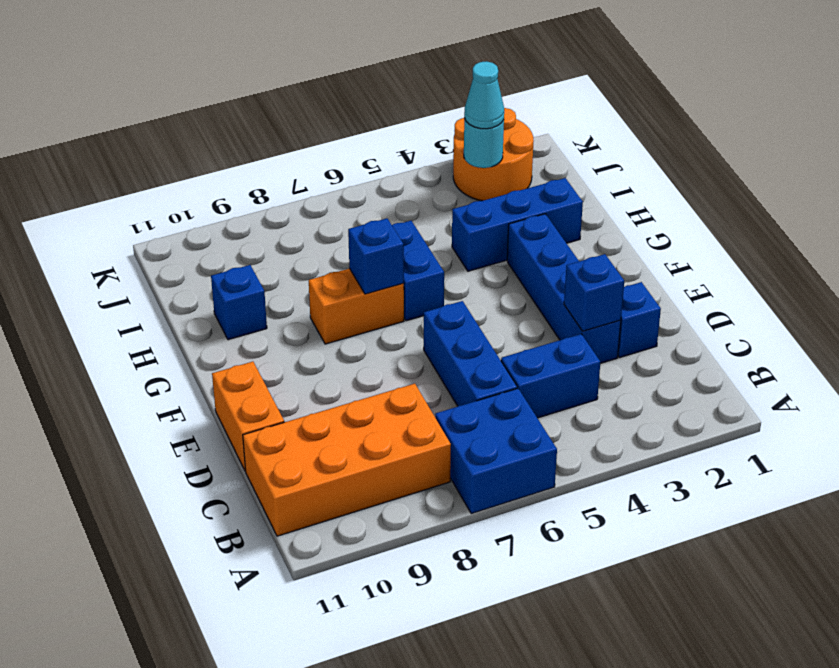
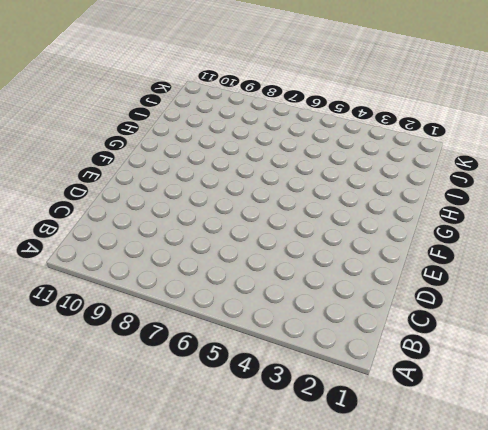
none -> blue brick A6:B7 level 1
none -> orange brick B8:C11 level 1
none -> blue brick C4:C5 level 1

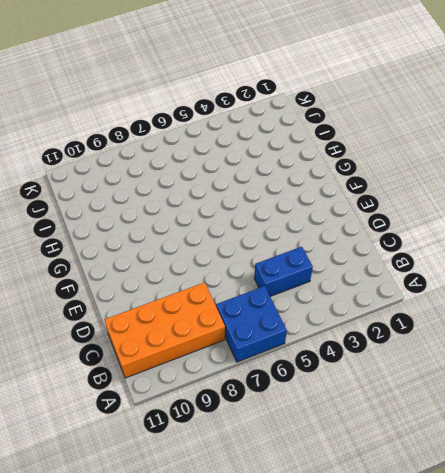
none -> blue brick C6:E6 level 1
none -> blue brick D2 level 1
none -> blue brick D3:G3 level 1

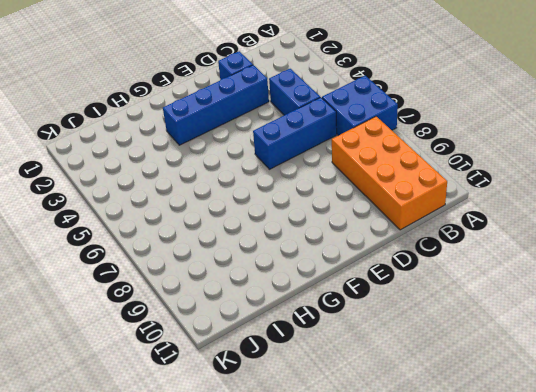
none -> orange brick D11:E11 level 1
none -> blue brick G6:H6 level 1
none -> orange brick G7:G8 level 1

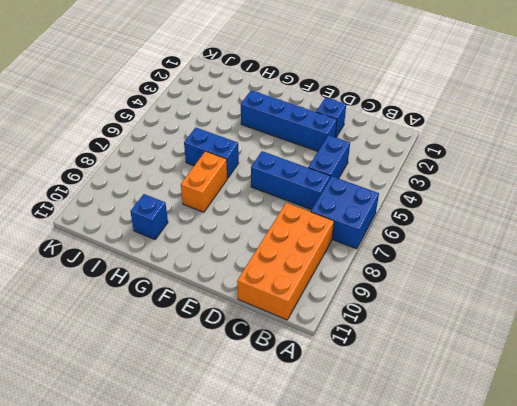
none -> orange brick D11:E11 level 1
none -> blue brick H2:H4 level 1
none -> orange round brick J2:K3 level 1

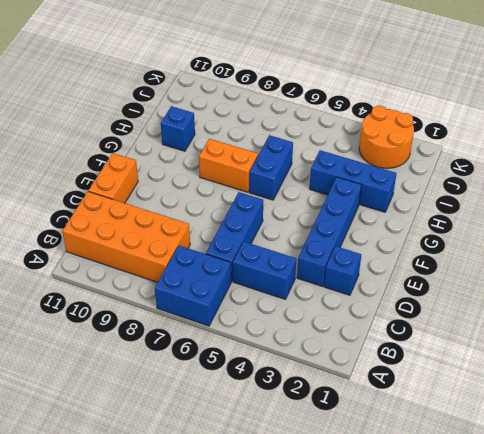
none -> blue brick D3 level 2
none -> blue brick G7 level 2
none -> cyan round brick J3 level 2

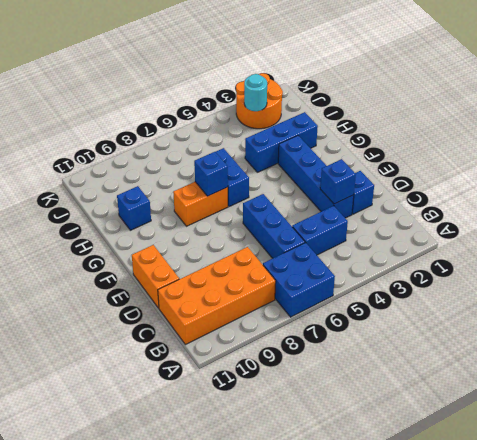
none -> cyan cone J3 level 3

